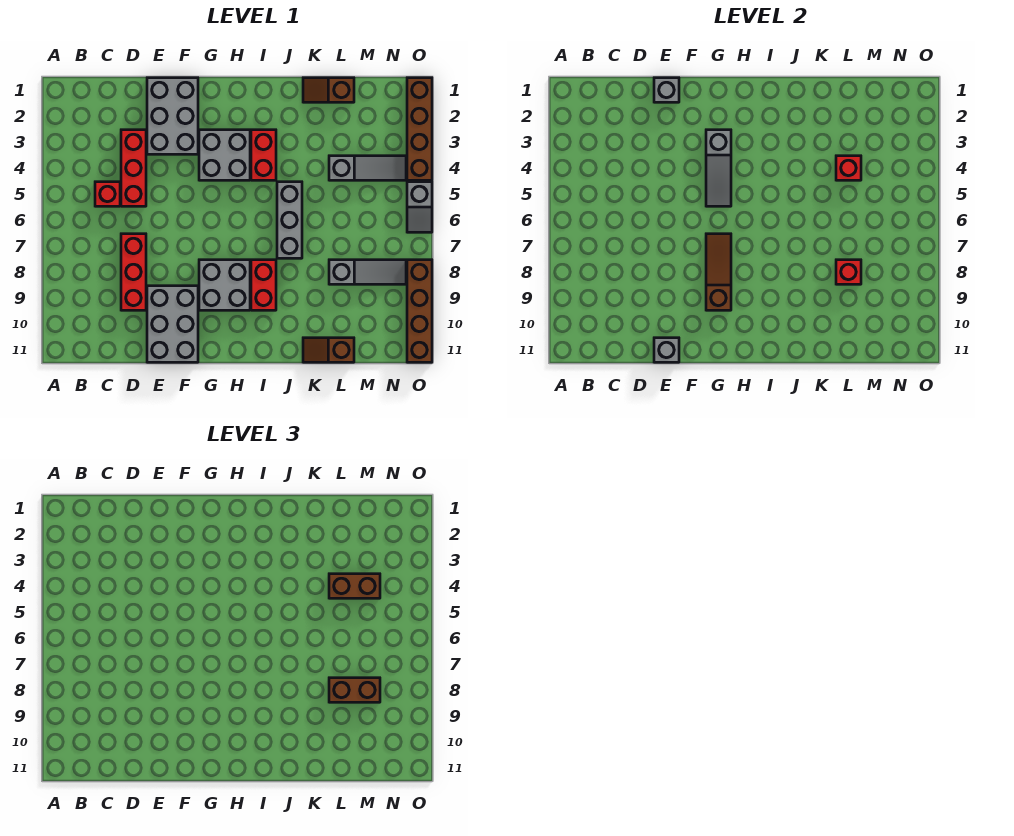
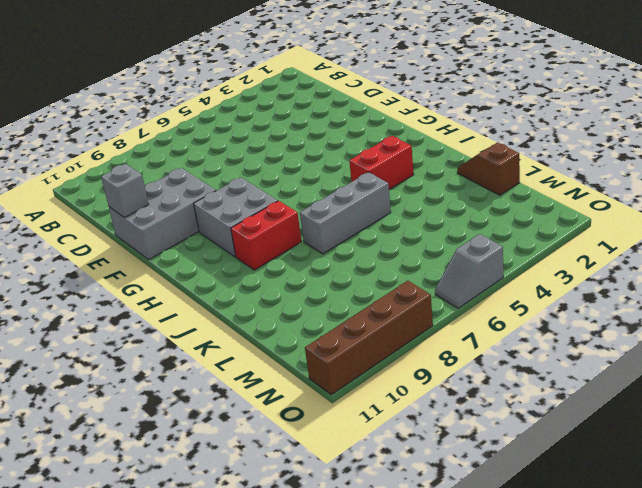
none -> red brick C5 level 1
none -> red brick D3:D5 level 1
none -> red brick D7:D9 level 1

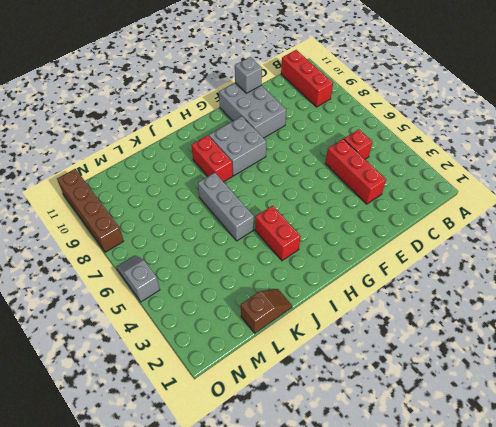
red brick B9:B11 level 1 -> red brick D7:D9 level 1
none -> grey brick E1:F3 level 1
none -> grey brick G3:H4 level 1
none -> brown slope K11:L11 level 1 top L

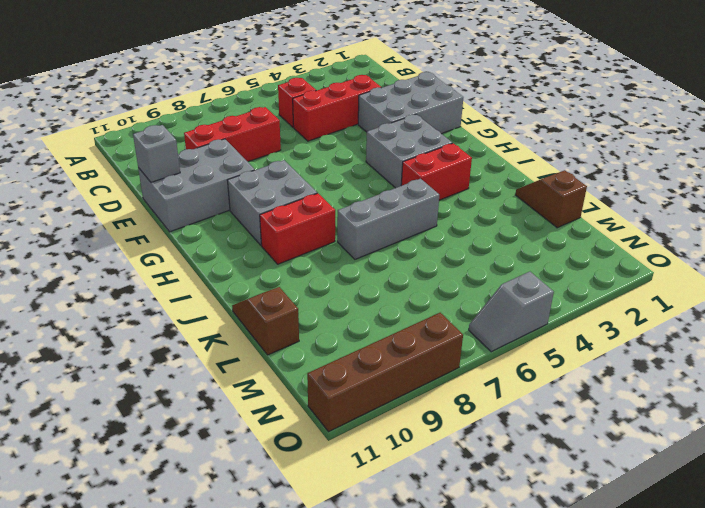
none -> grey slope L4:N4 level 1 top L
none -> grey slope L8:N8 level 1 top L
none -> brown brick O1:O4 level 1

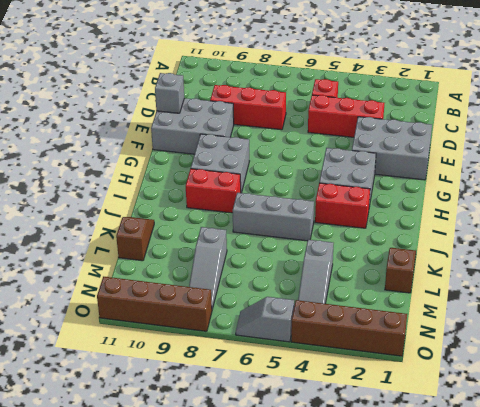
none -> grey brick E1 level 2
none -> grey slope G3:G5 level 2 top 3
none -> brown slope G7:G9 level 2 top 9

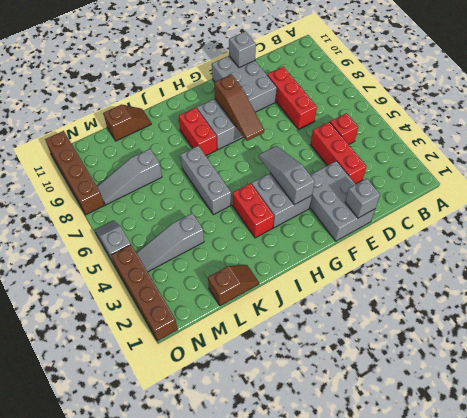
none -> red brick L4 level 2
none -> red brick L8 level 2
none -> brown brick L4:M4 level 3

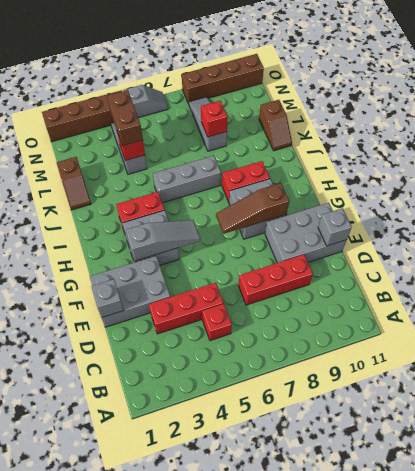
none -> brown brick L8:M8 level 3

